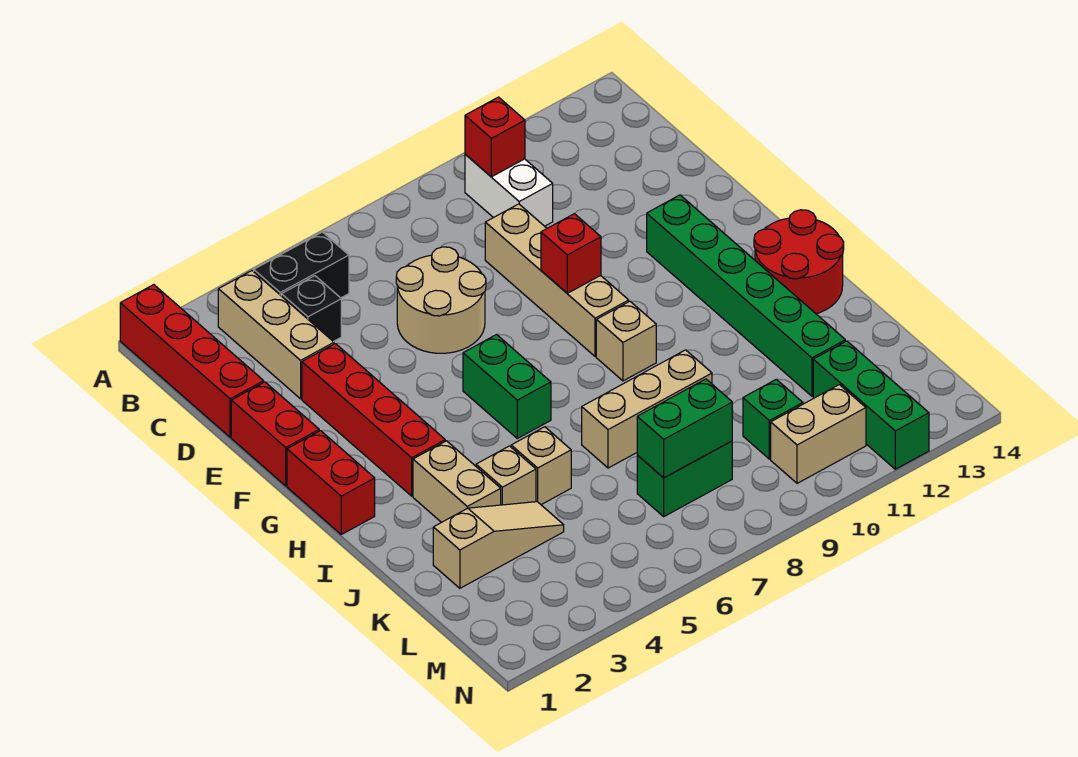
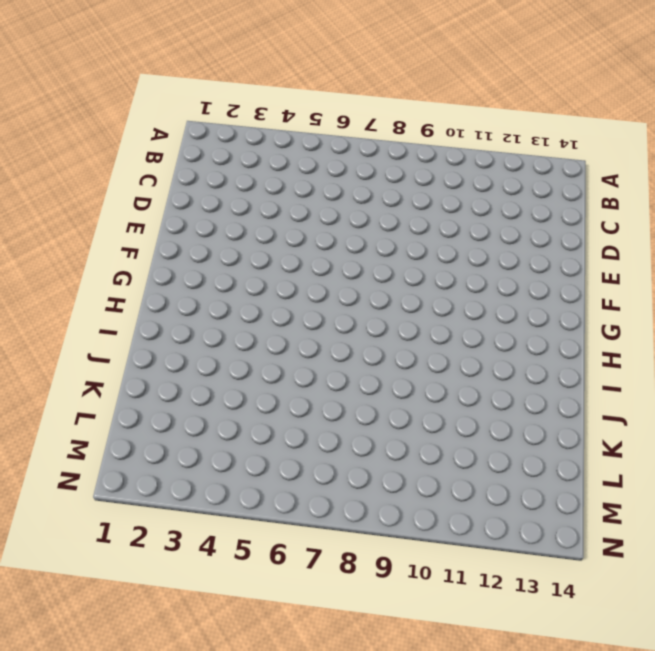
none -> red brick A1:D1 level 1
none -> tan brick B3:D3 level 1
none -> black brick B4:B5 level 1

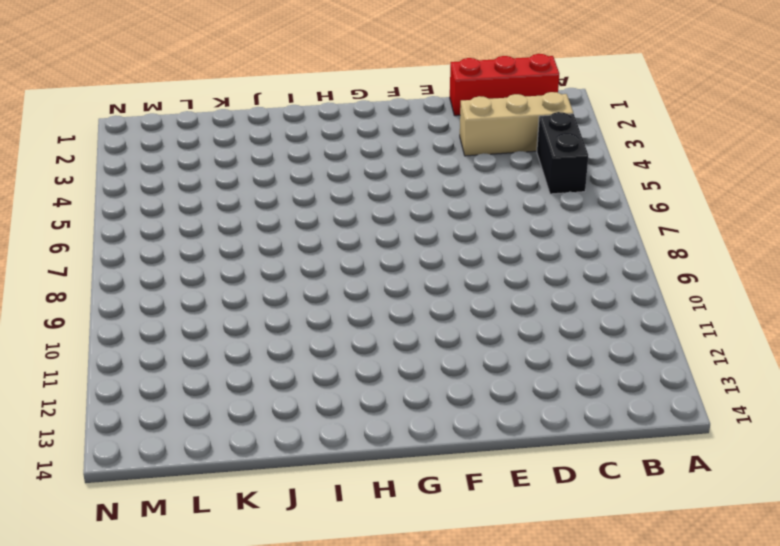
red brick B1:D1 level 1 -> red brick A1:D1 level 1
none -> white brick B10:C10 level 1
none -> black brick C4 level 1
none -> tan round brick D6:E7 level 1

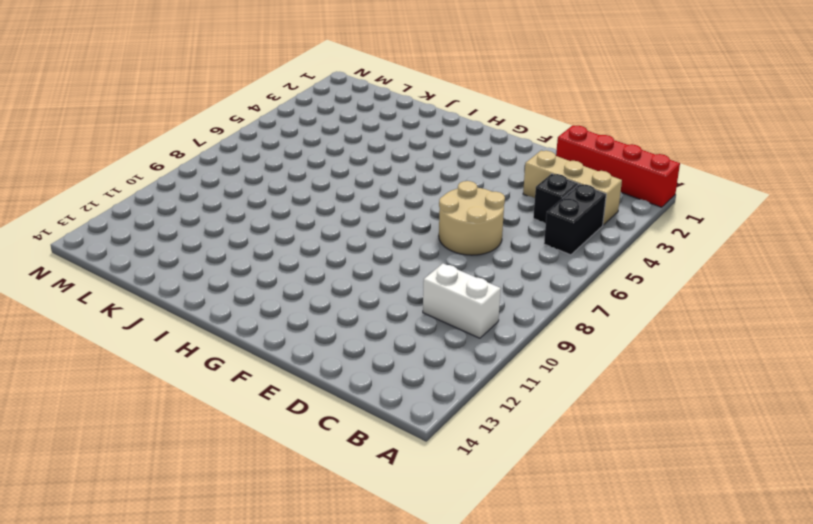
none -> tan brick D9:G9 level 1
none -> red brick E1:F1 level 1
none -> red brick E3:H3 level 1

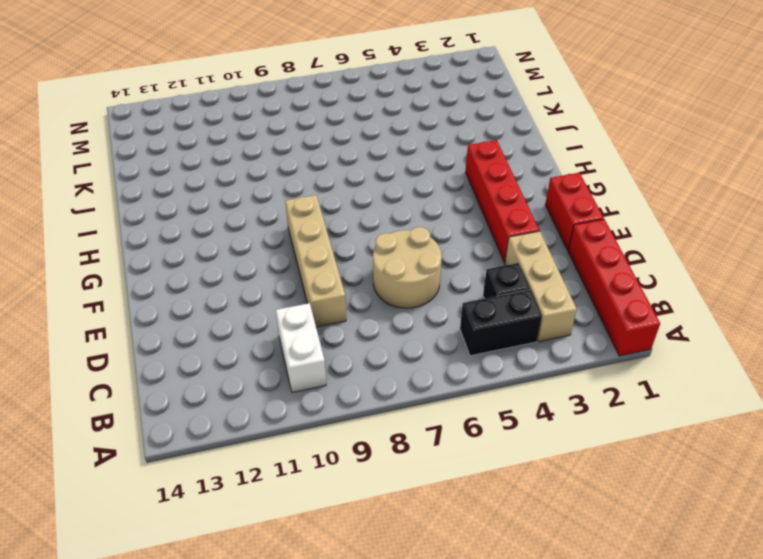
none -> green brick F12:K12 level 1
none -> red brick G1:H1 level 1
none -> green brick G6:H6 level 1

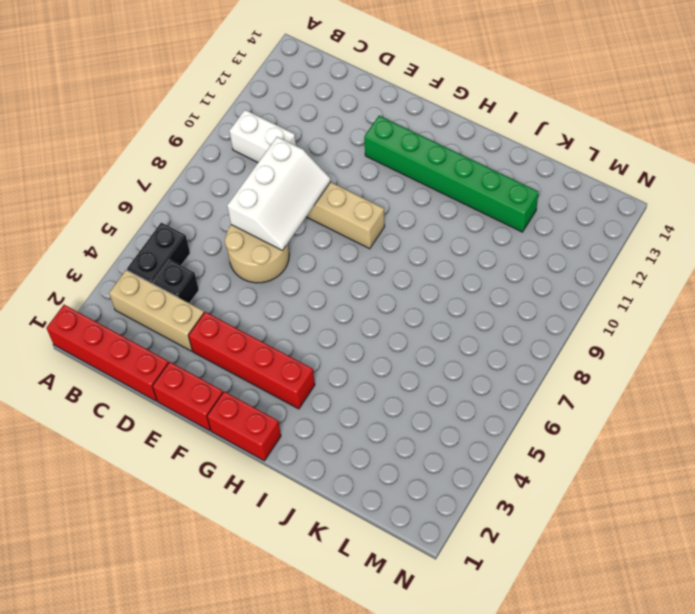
white slope D7:E9 level 2 top D -> none
none -> green brick G6:H6 level 1
none -> tan brick H9 level 1
none -> red round brick H13:I14 level 1

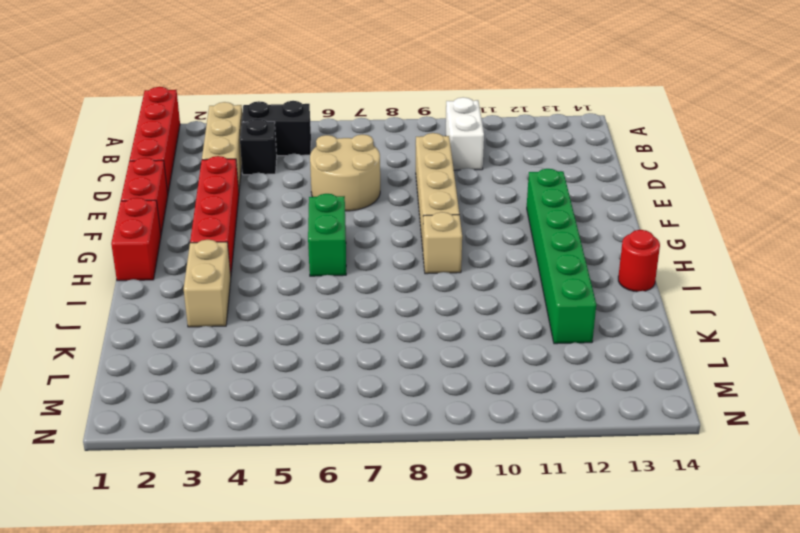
red round brick I14 level 1 -> red round brick H13:I14 level 1
none -> tan brick J4 level 1
none -> tan brick J5 level 1
none -> tan brick J7:J9 level 1

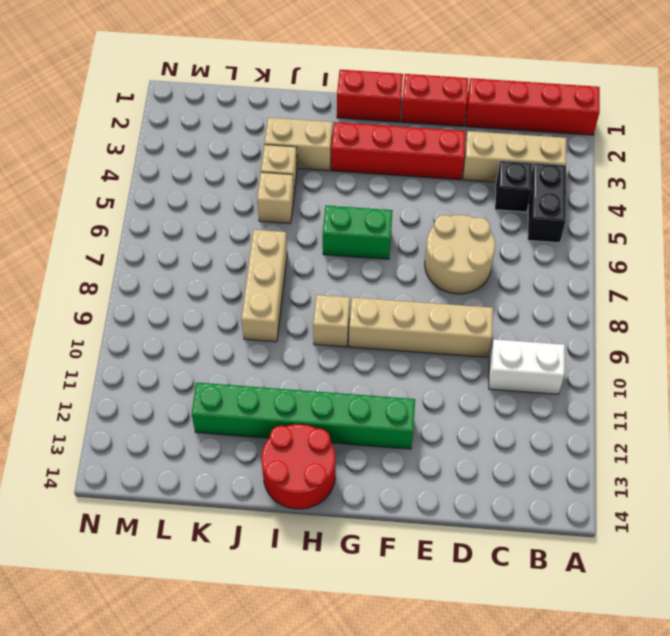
none -> tan slope K2:K4 level 1 top 2
none -> green brick L7:L8 level 1
none -> green brick L10 level 1

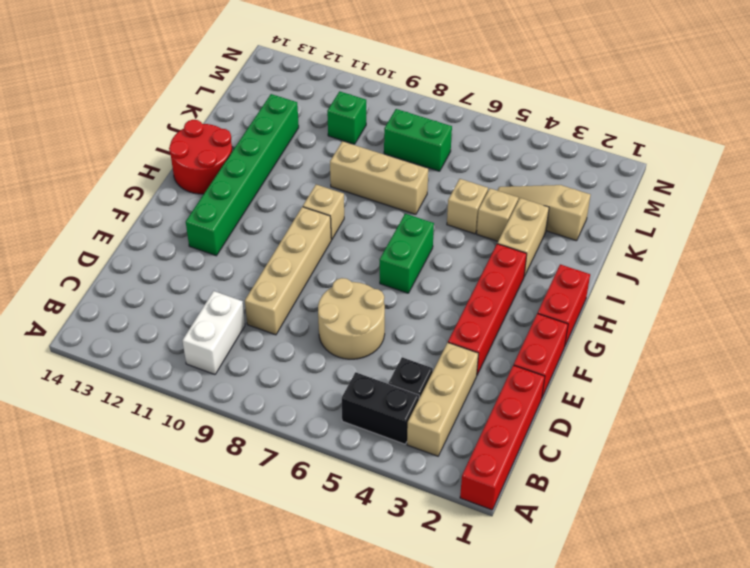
none -> green brick L12:N12 level 1
none -> tan brick M10:M11 level 1
none -> red brick B10 level 2

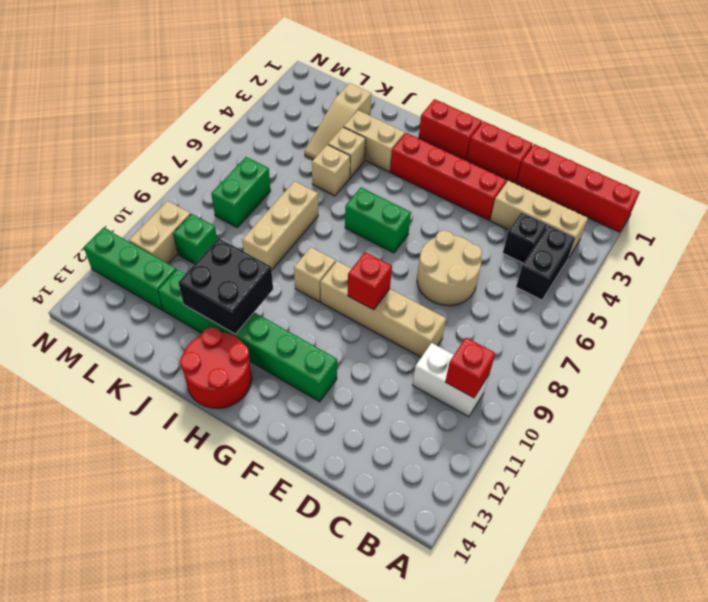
black brick I11:J12 level 2 -> none
none -> green brick L7:L8 level 2

